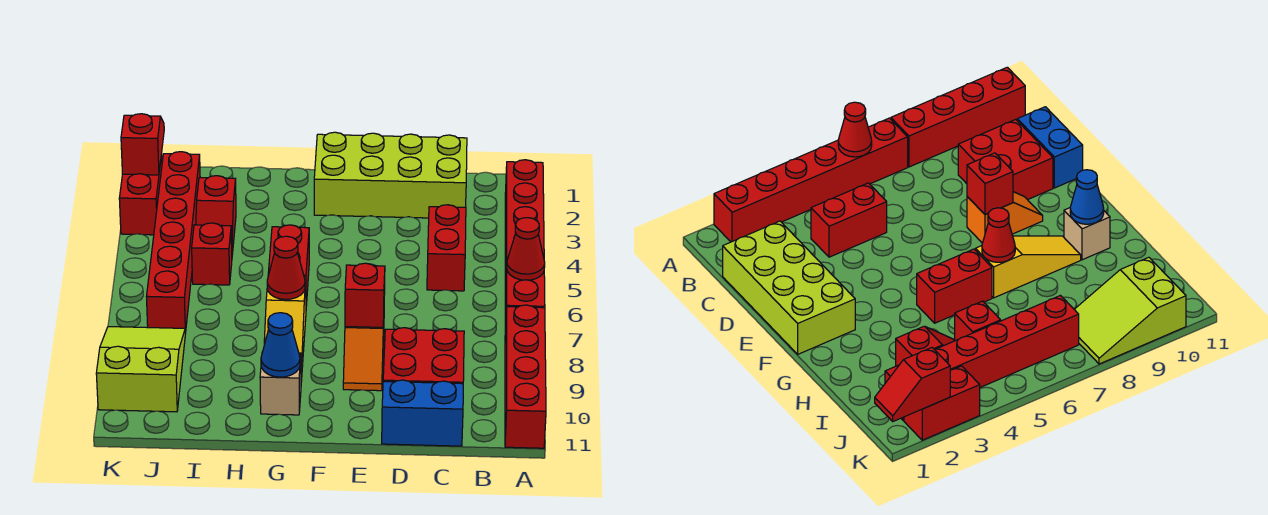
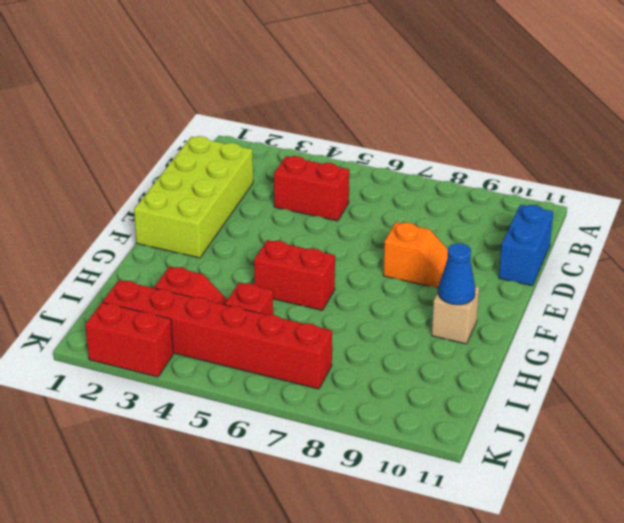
none -> red brick A2:A7 level 1
none -> red brick A8:A11 level 1
none -> red brick C9:D10 level 1

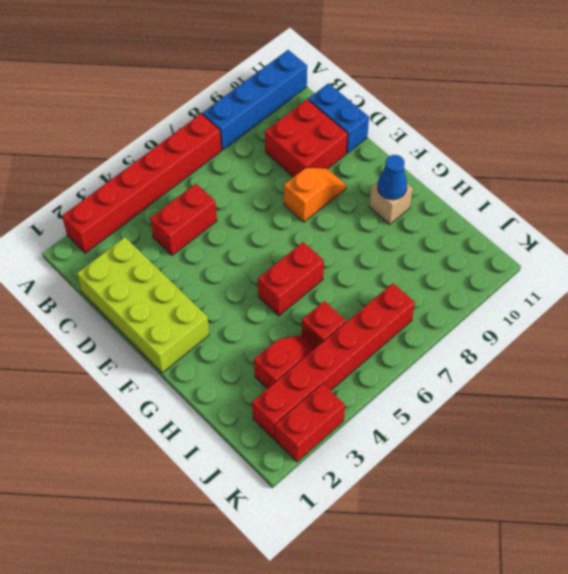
blue brick A8:A11 level 1 -> red brick A8:A11 level 1
none -> yellow slope G7:G9 level 1 top 7
none -> lime slope J8:K10 level 1 top 10
none -> red cone A6 level 2

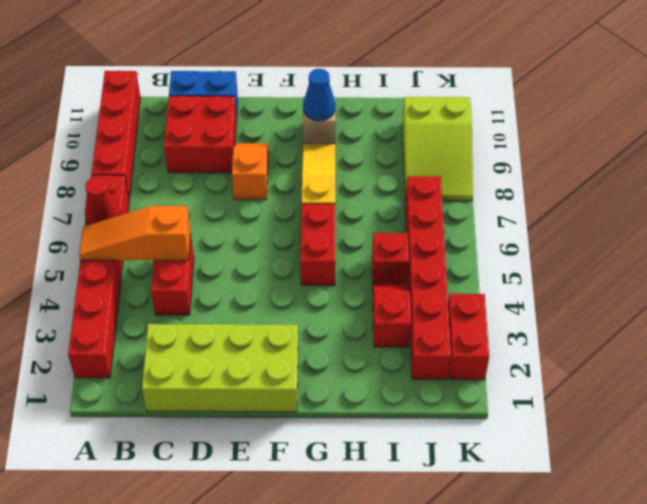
orange slope A5:C5 level 2 top C -> none
none -> red brick E8 level 2
none -> red cone G7 level 2
none -> red slope K1:K2 level 2 top 2

